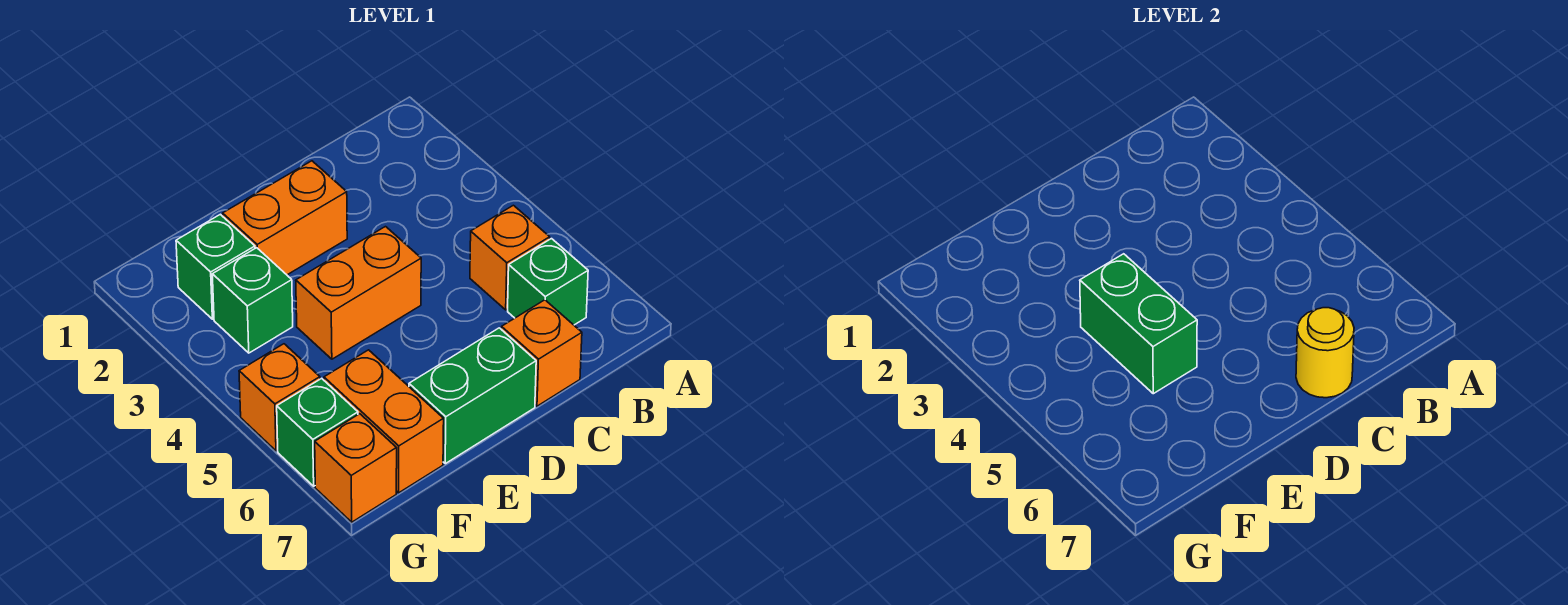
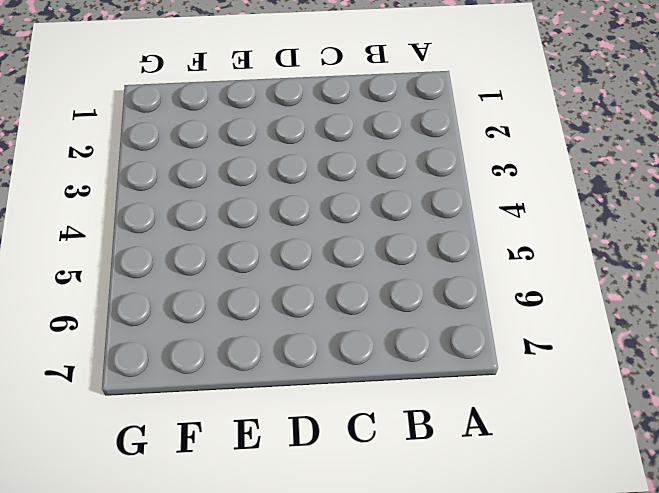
none -> orange brick B5 level 1
none -> green brick B6 level 1
none -> orange brick C7 level 1

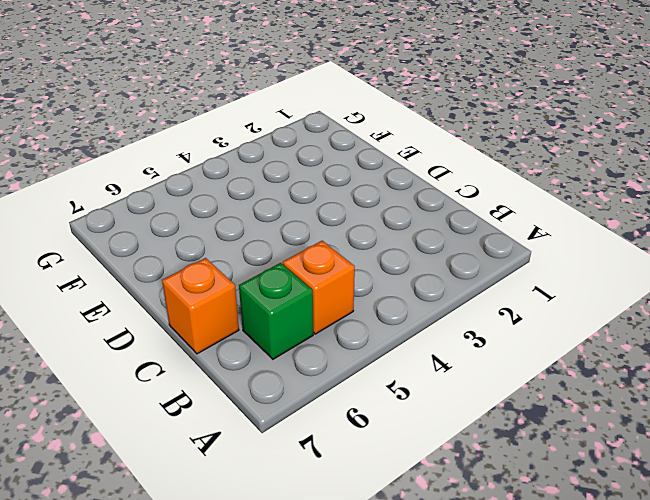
none -> orange brick D2:E2 level 1
none -> orange brick D4:E4 level 1
none -> green brick D7:E7 level 1

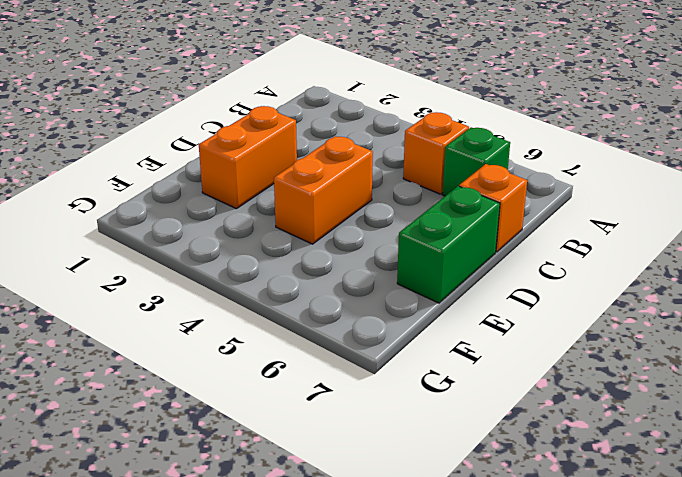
none -> green brick F2 level 1
none -> green brick F3 level 1
none -> orange brick F6:F7 level 1

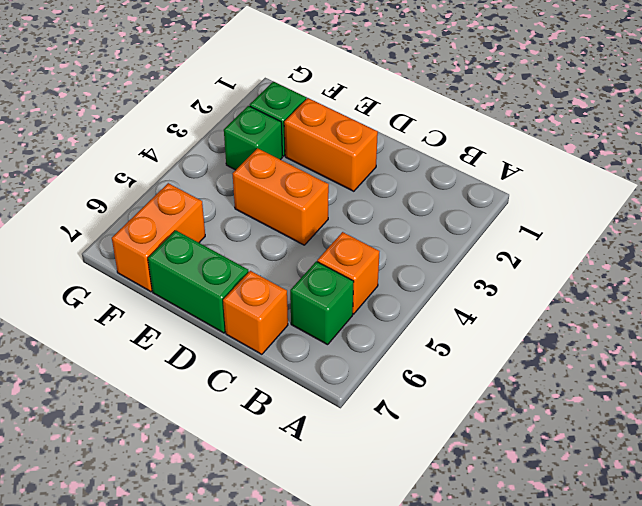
none -> orange brick G5 level 1
none -> green brick G6 level 1
none -> orange brick G7 level 1

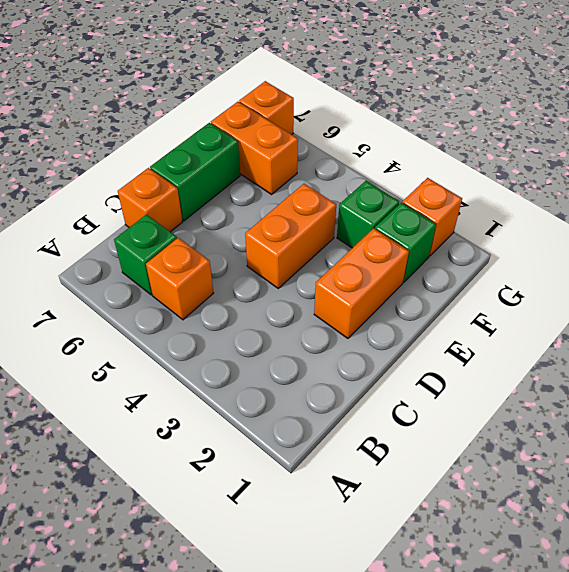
orange brick G2 level 1 -> orange brick G5 level 1
none -> green brick G6 level 1
none -> yellow round brick C7 level 2
none -> green brick E4:E5 level 2

